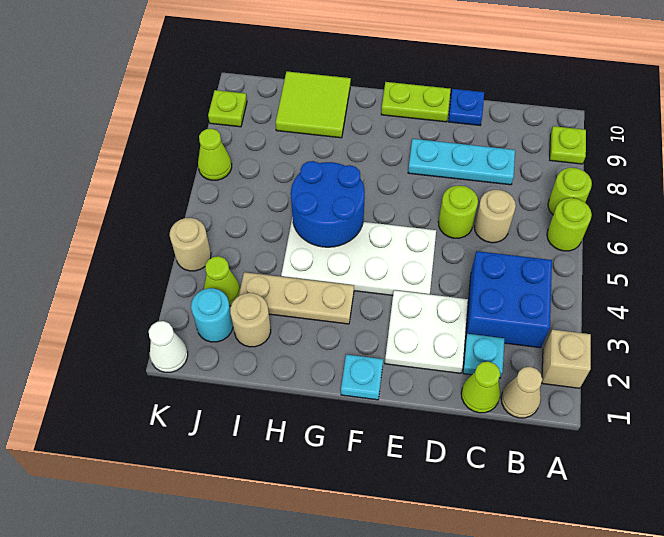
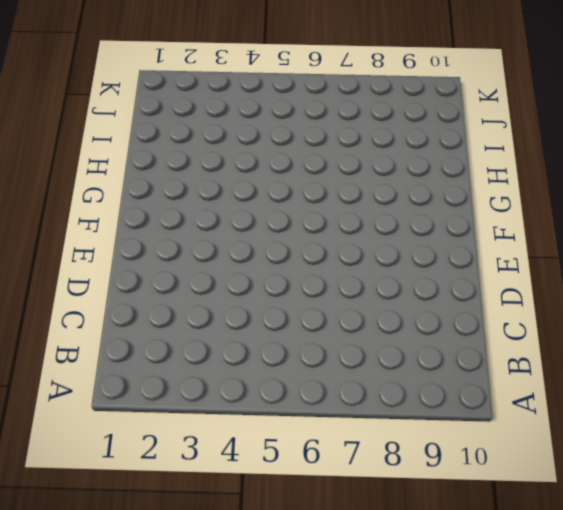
none -> tan brick A2 level 1
none -> lime round brick A6 level 1
none -> lime round brick A7 level 1

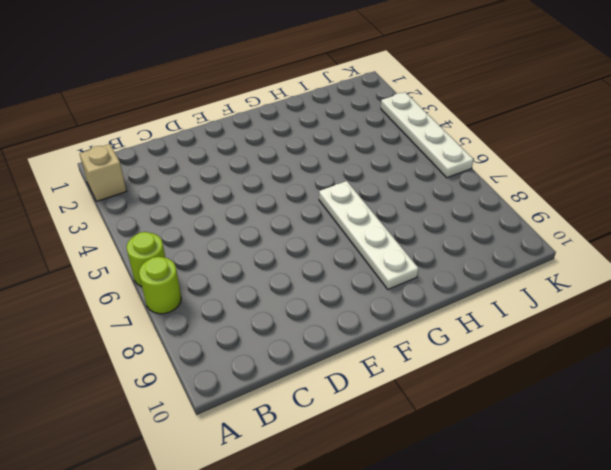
white plate G6:G9 level 1 -> none
white plate K3:K6 level 1 -> tan round brick K4 level 1
none -> lime plate A9 level 1
none -> tan cone B1 level 1
none -> blue brick B3:C4 level 1

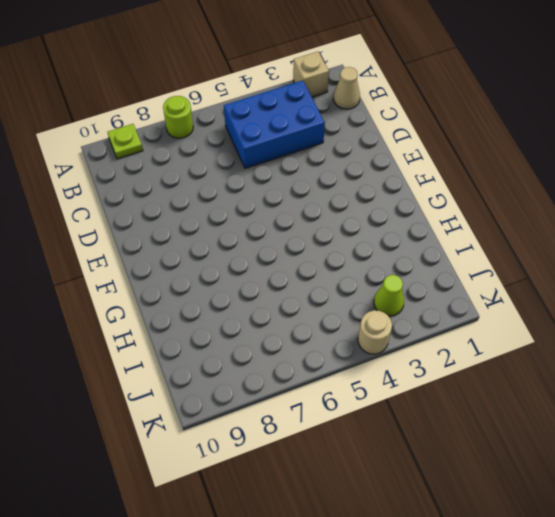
blue brick B3:C5 level 1 -> blue brick B3:C4 level 1
none -> lime round brick A6 level 1
none -> lime cone C1 level 1
none -> cyan plate C2 level 1

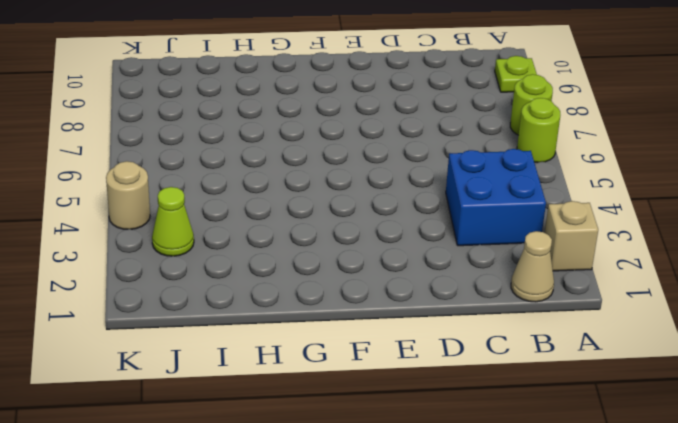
none -> lime cone C1 level 1
none -> cyan plate C2 level 1
none -> tan round brick C6 level 1

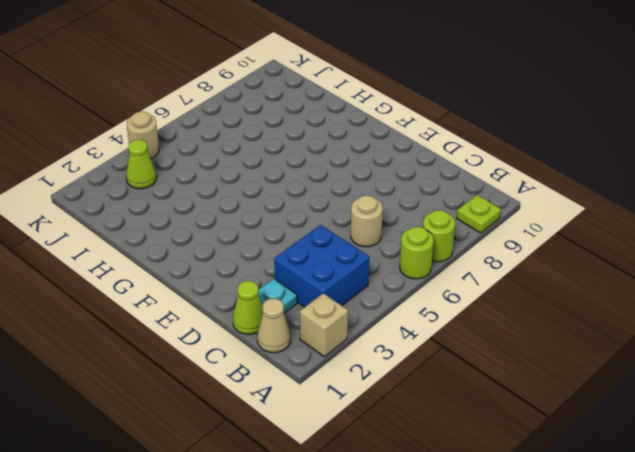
none -> cyan plate C8:E8 level 1
none -> white plate D2:E3 level 1
none -> lime round brick D6 level 1

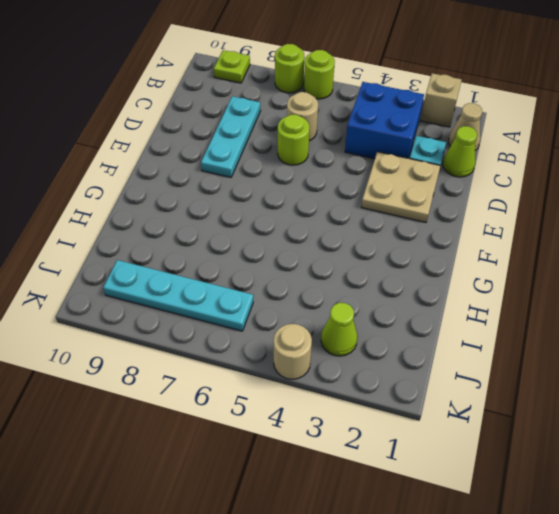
tan plate D2:E3 level 1 -> white plate D2:E3 level 1
cyan plate J6:J9 level 1 -> none
none -> blue plate D10 level 1
none -> white plate E4:H5 level 1
none -> lime plate E10:F10 level 1

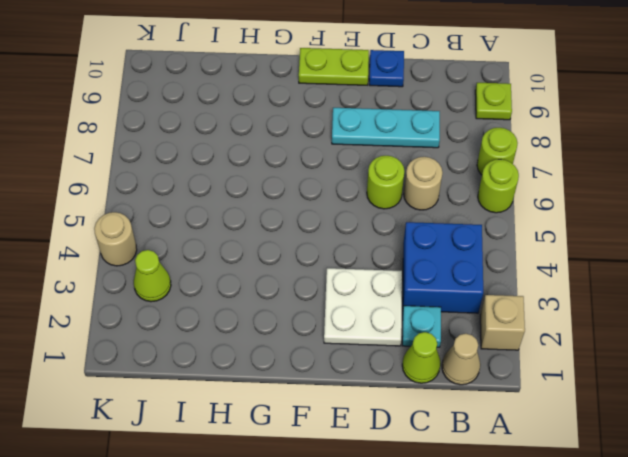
none -> white plate E4:H5 level 1
none -> cyan plate F1 level 1
none -> tan plate G3:I3 level 1

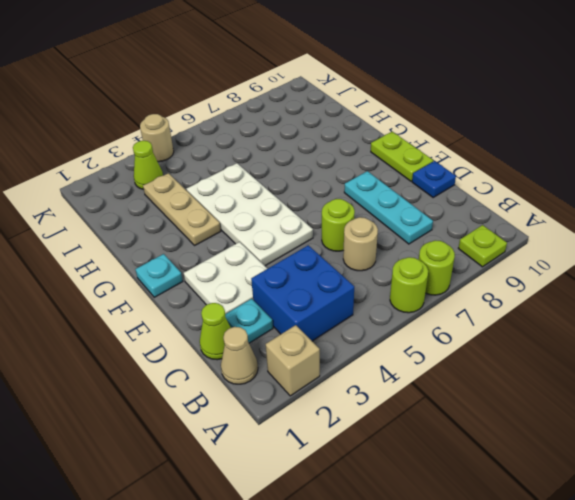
none -> lime tile H9:I10 level 1
none -> tan round brick I2 level 1
none -> cyan round brick J2 level 1

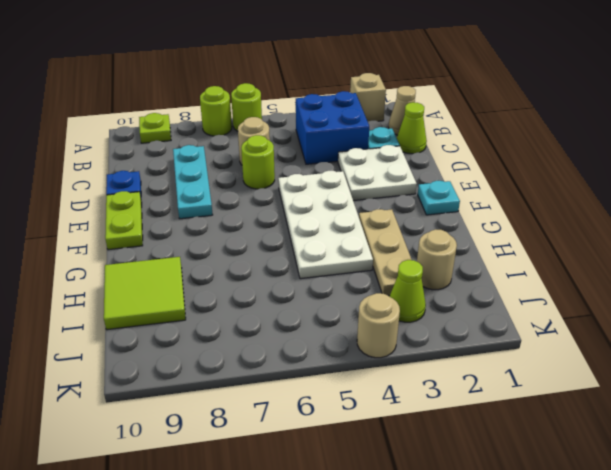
none -> cyan round brick J2 level 1
none -> white cone K1 level 1
none -> lime cone K7 level 1

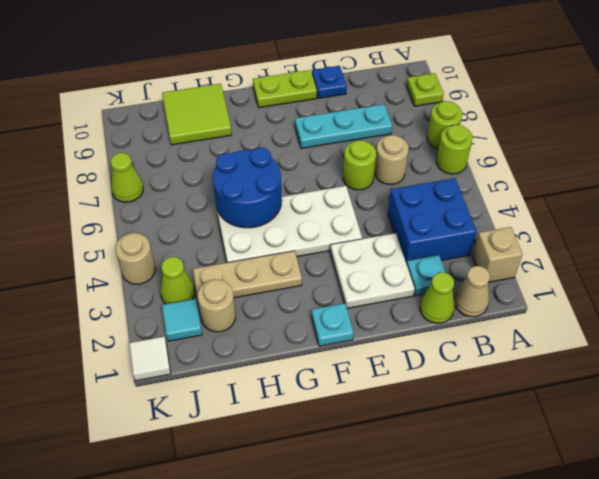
cyan tile J2 level 1 -> cyan round brick J2 level 1
white tile K1 level 1 -> white cone K1 level 1
none -> lime plate K9 level 1

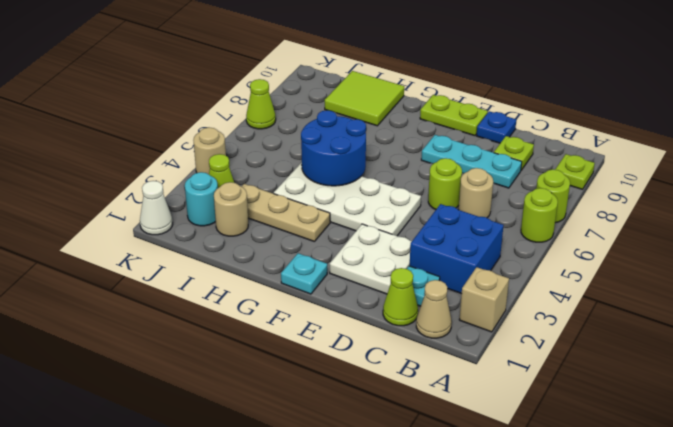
lime plate C9 level 1 -> lime plate K9 level 1

